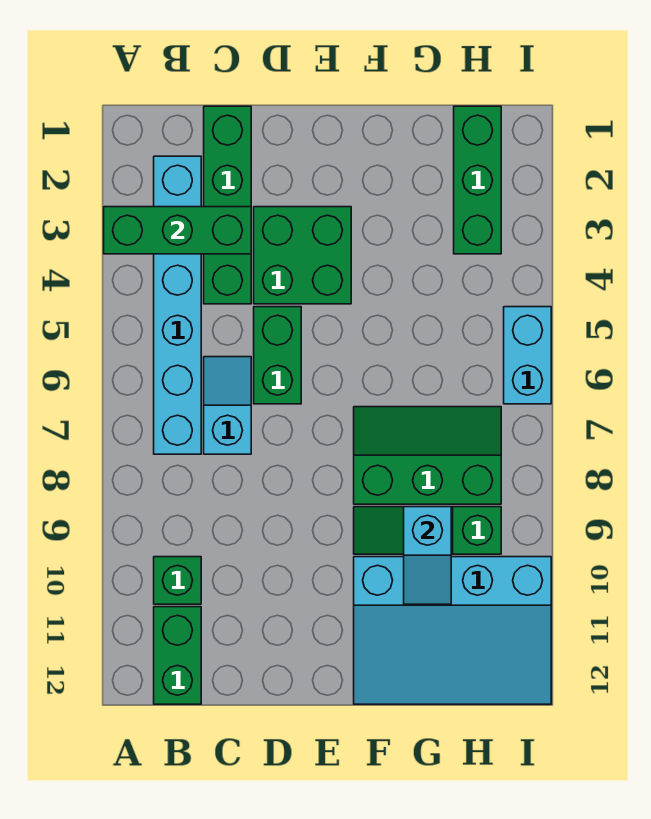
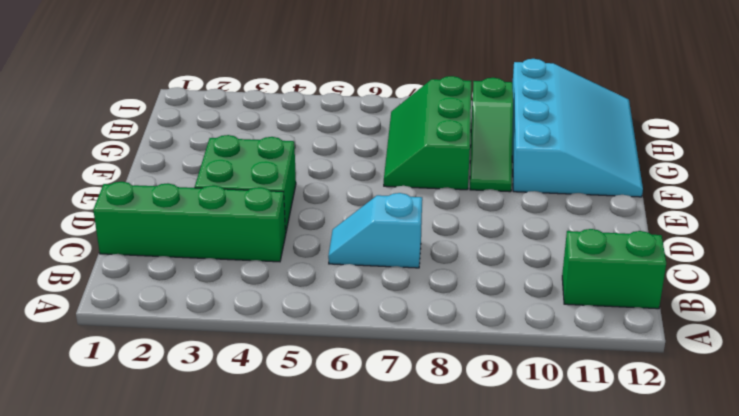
none -> cyan brick B2:B7 level 1
none -> green brick B10 level 1
none -> green brick D5:D6 level 1

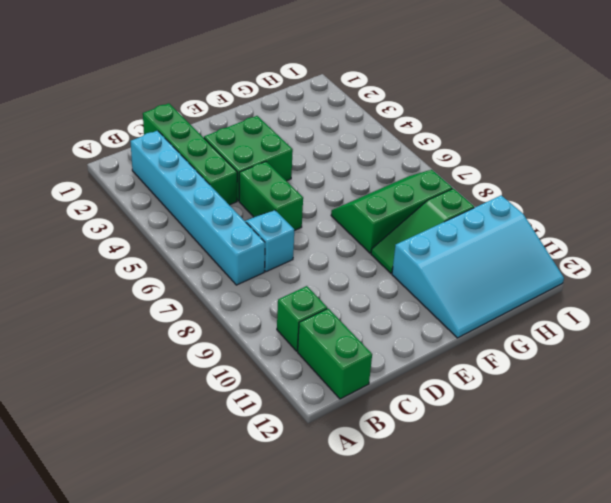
none -> green brick H1:H3 level 1
none -> cyan brick I5:I6 level 1
none -> green brick A3:C3 level 2

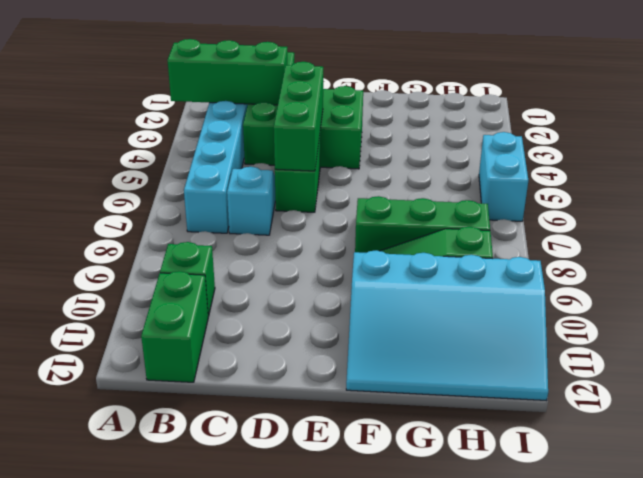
green brick D4:D6 level 2 -> green brick H1:H3 level 1
none -> cyan slope G9:G10 level 2 top 9

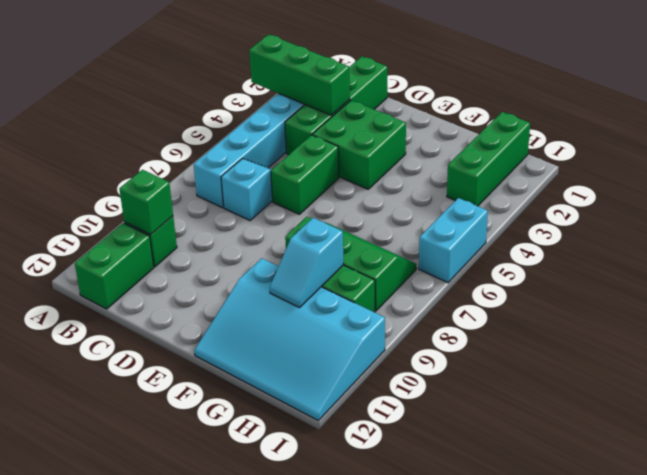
green brick B10 level 2 -> none

